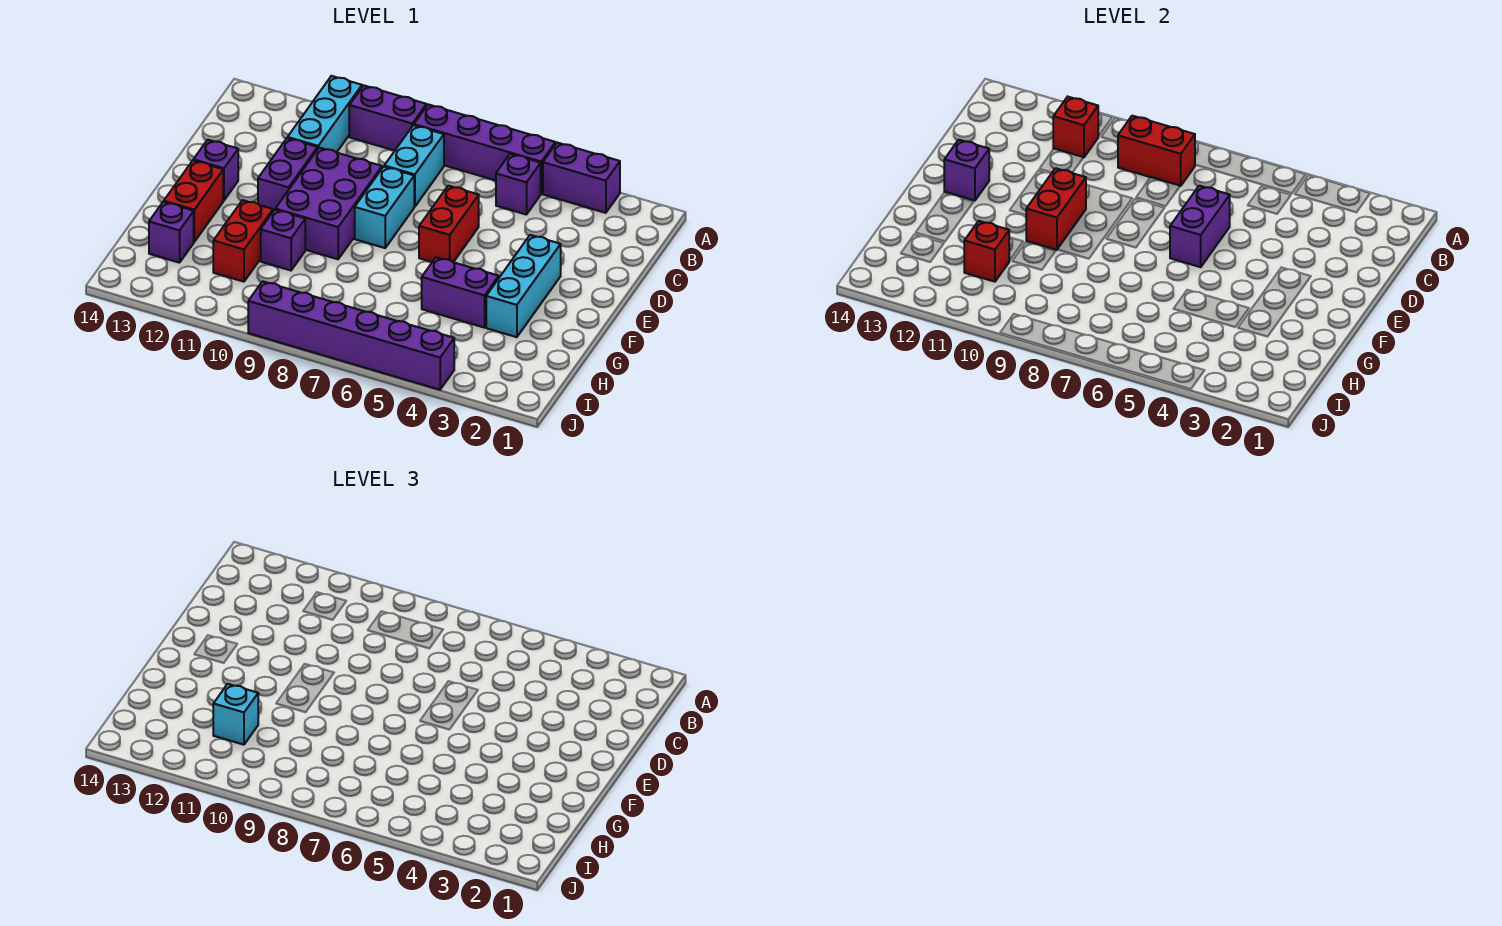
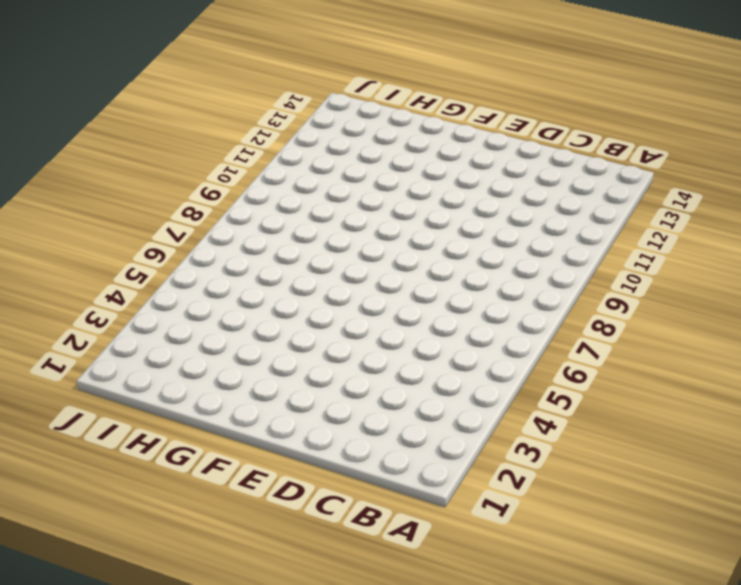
none -> purple brick A3:A4 level 1
none -> purple brick A5:A8 level 1
none -> purple brick A9:A10 level 1

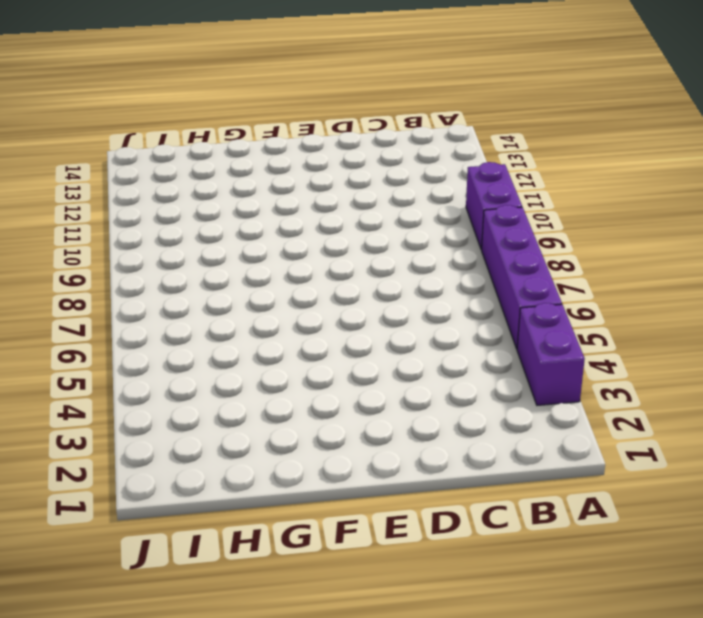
none -> cyan brick A11:C11 level 1
none -> purple brick B5 level 1
none -> cyan brick B8:C8 level 1

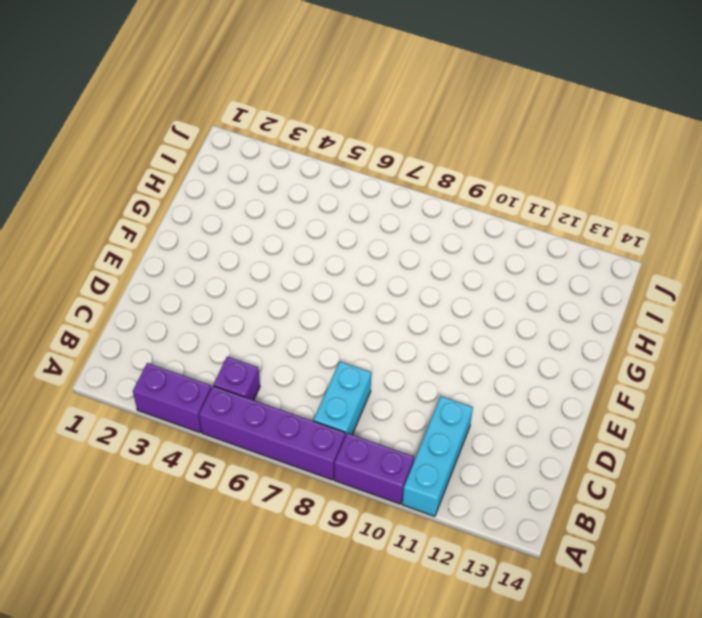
none -> red brick D6:E6 level 1
none -> cyan brick D8:E8 level 1
none -> purple brick D9:F10 level 1

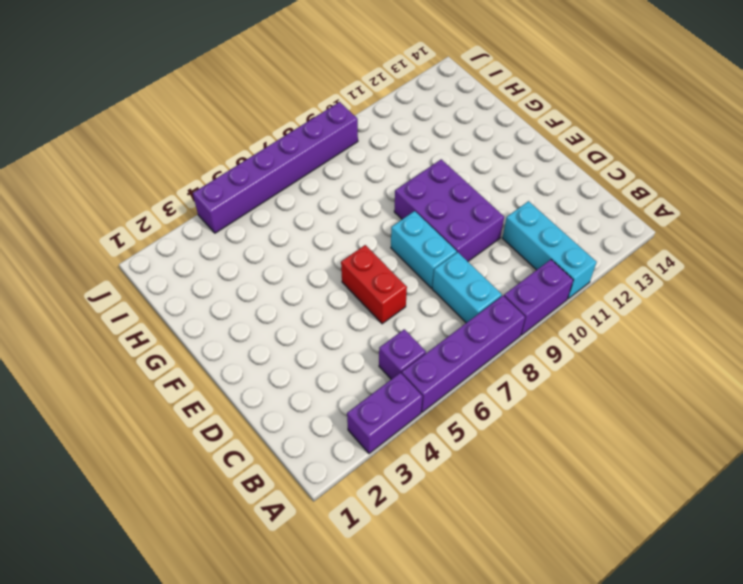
none -> purple brick D11:E11 level 1
none -> cyan brick E3:G3 level 1
none -> purple brick E13 level 1

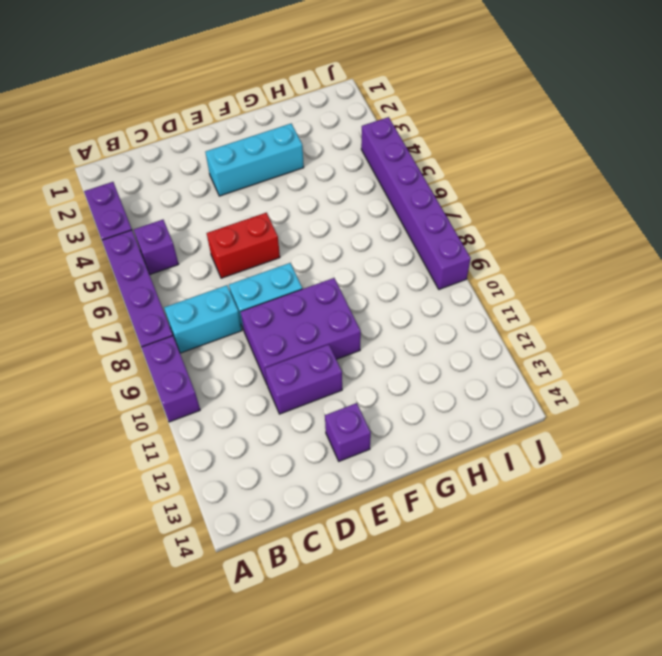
none -> cyan brick A11:C11 level 1
none -> red brick F13:G13 level 1
none -> purple brick G4:G5 level 1

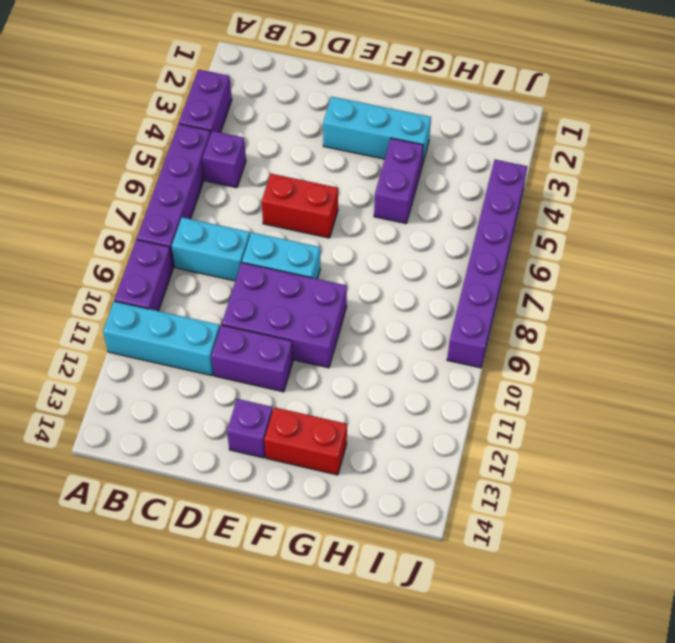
none -> purple brick G10 level 1
none -> red brick G11:H11 level 1
none -> purple brick H13 level 1

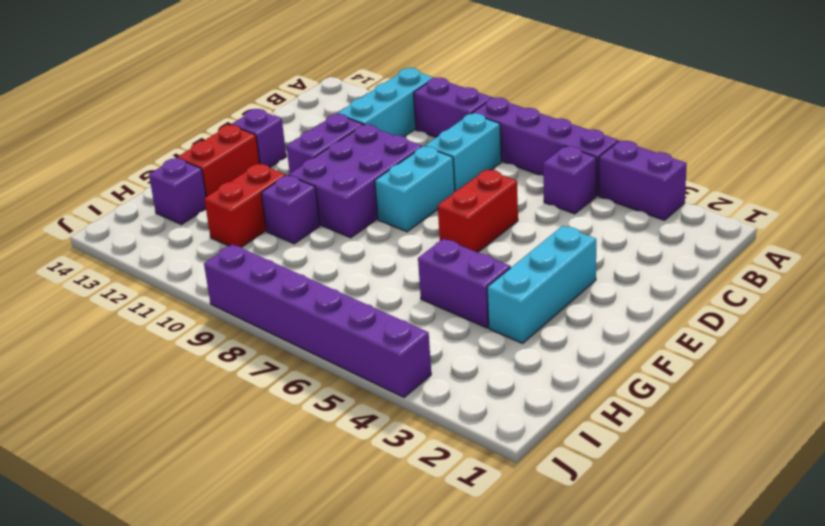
none -> red brick B8:B9 level 2
none -> red brick B11 level 2
none -> purple brick D6:E6 level 2

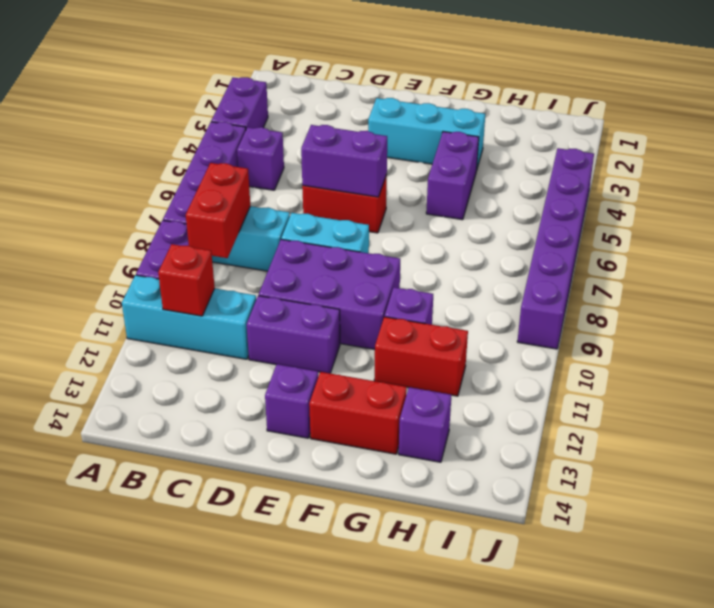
none -> red brick E10:F10 level 2
none -> purple brick E13 level 2
none -> red brick H11 level 2

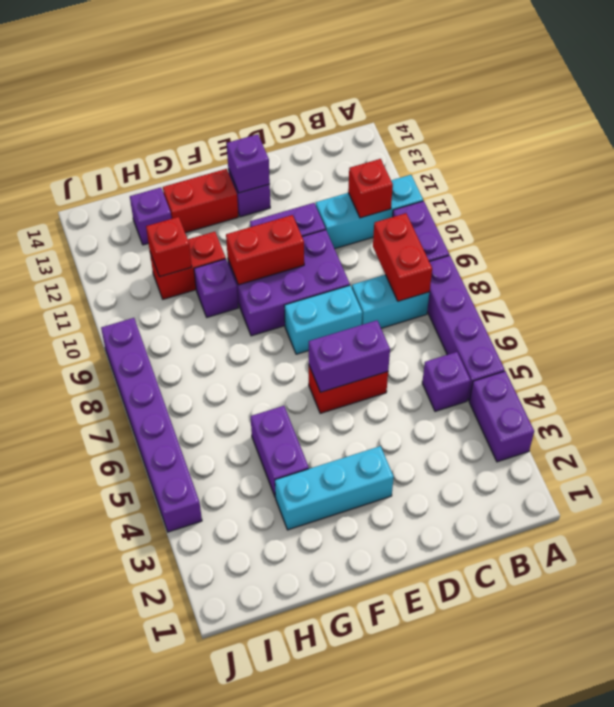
none -> cyan brick H11 level 3

